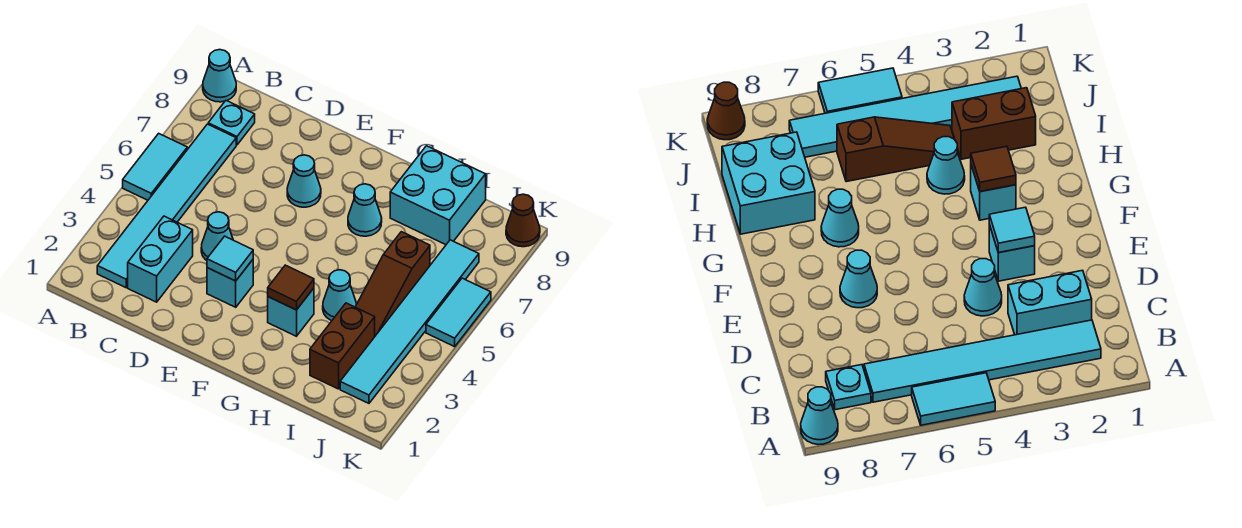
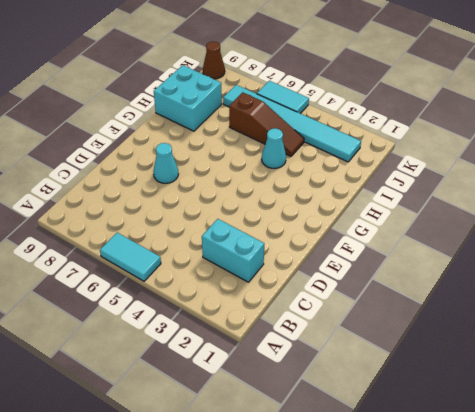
none -> cyan cone A9 level 1
none -> cyan tile B2:B7 level 1
none -> cyan plate B8 level 1

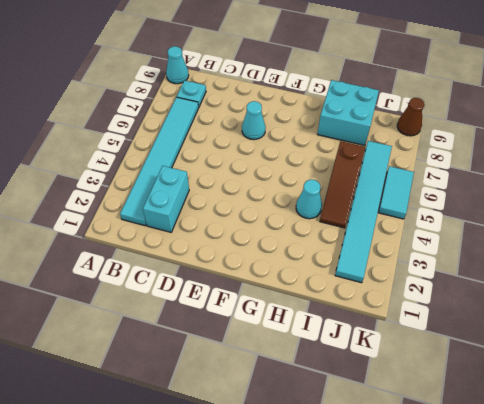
none -> cyan tile A5:A6 level 1
none -> cyan cone D4 level 1
none -> cyan brick E3 level 1

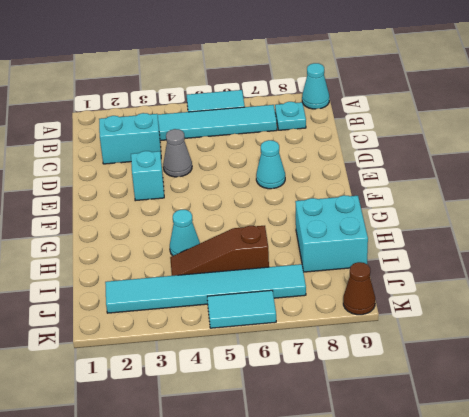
grey cone D4 level 1 -> cyan cone D4 level 1
none -> cyan brick G3 level 1
none -> cyan cone G7 level 1
none -> brown brick I2:I3 level 1

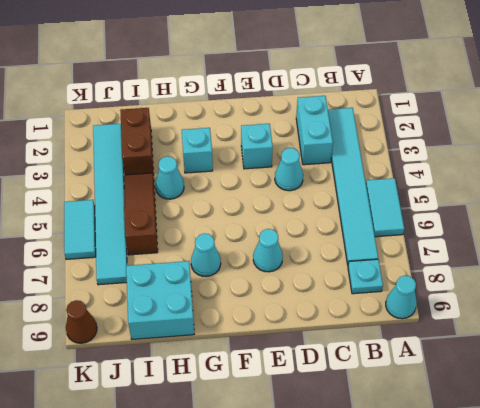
none -> cyan tile E3 level 2
none -> brown tile G3 level 2

